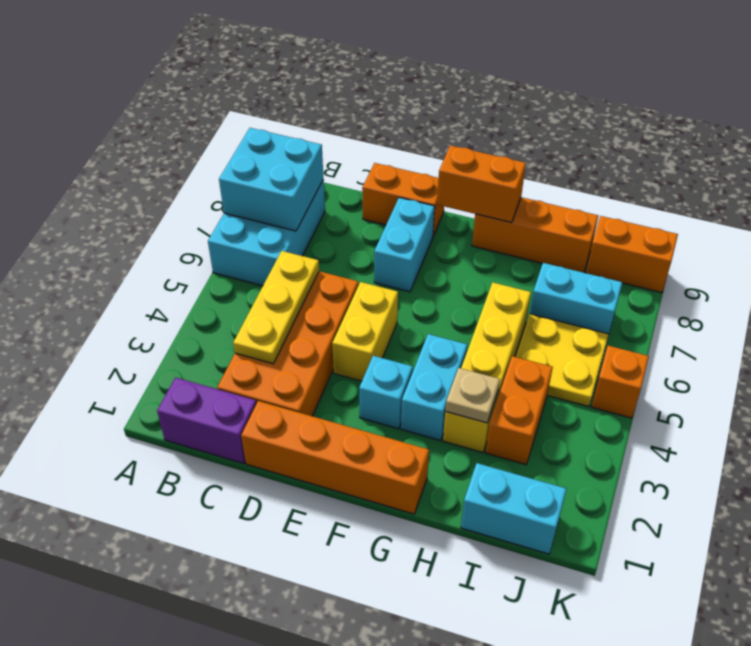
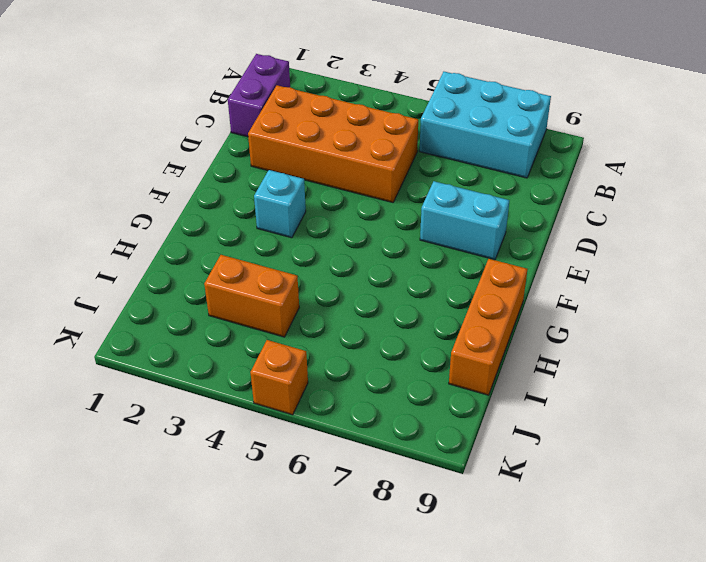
none -> orange brick D1:G1 level 1
none -> orange brick D9:E9 level 1
none -> yellow brick E4:E5 level 1

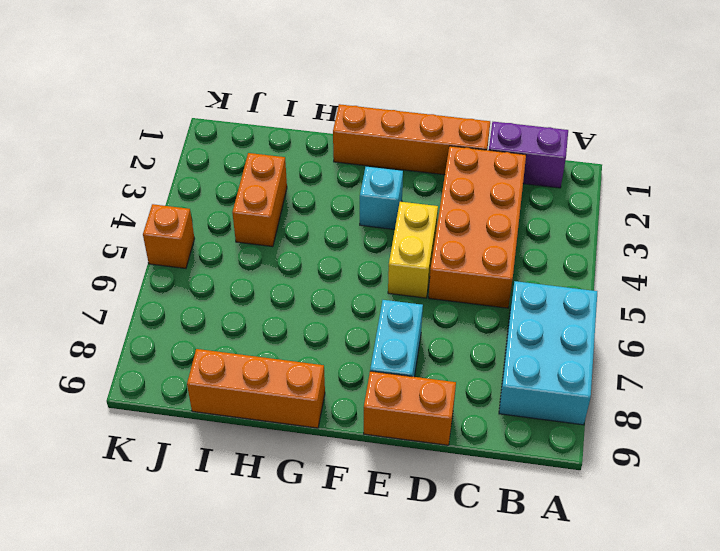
none -> cyan brick G3:G4 level 1
none -> yellow brick H3:H6 level 1
none -> cyan brick I1:J1 level 1

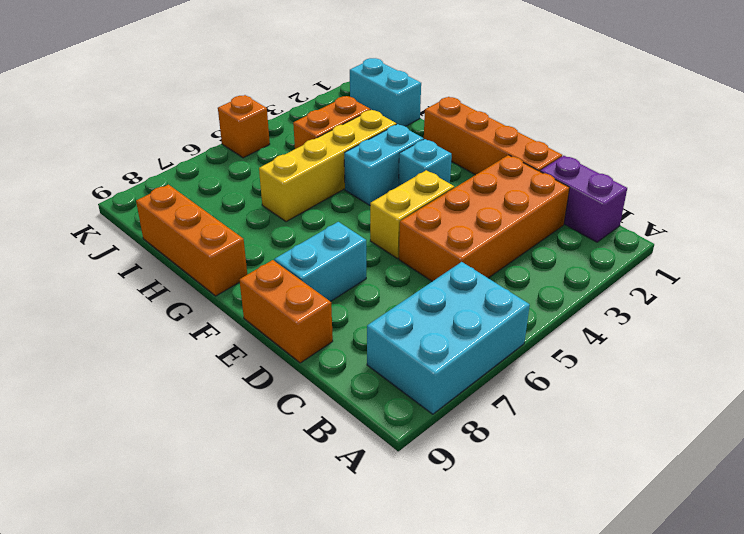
none -> yellow plate I5:J6 level 1
none -> cyan brick I7:J7 level 1
none -> orange brick J9:K9 level 1

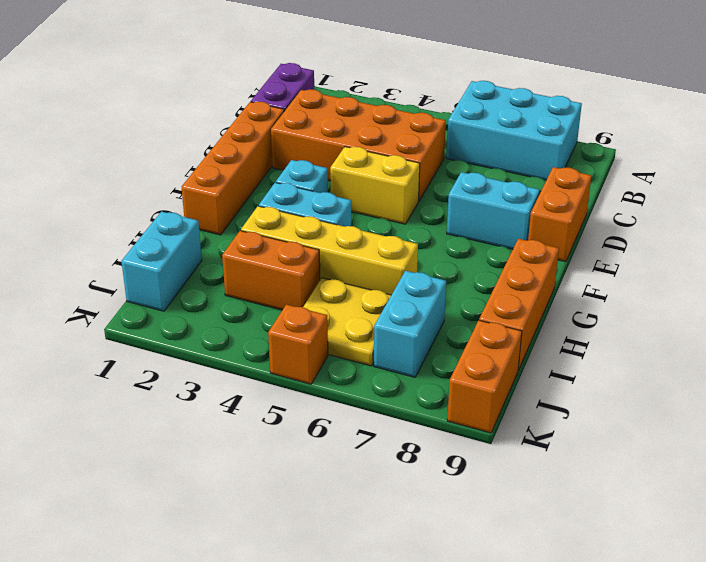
none -> cyan brick A7:B8 level 2
none -> yellow plate C3:C5 level 2
none -> orange brick F9:G9 level 2

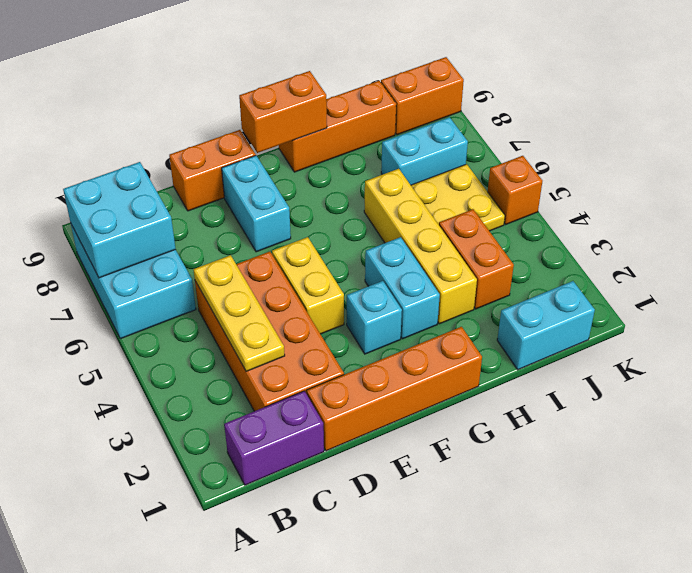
none -> tan plate H3 level 2

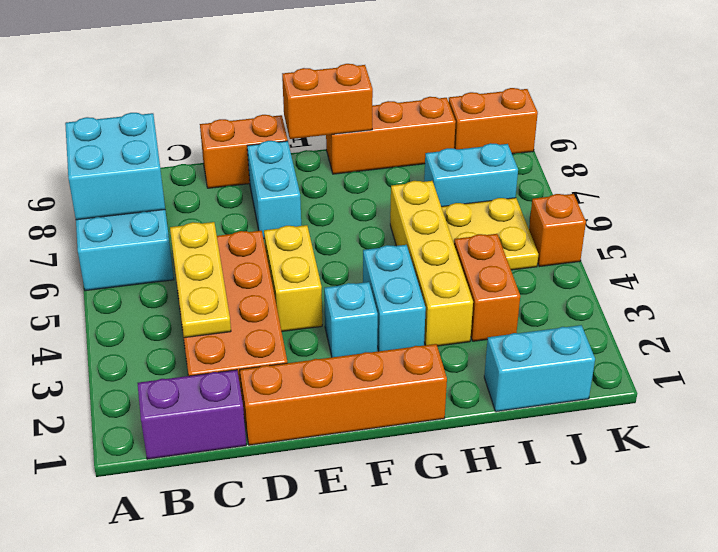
none -> tan plate H3 level 2

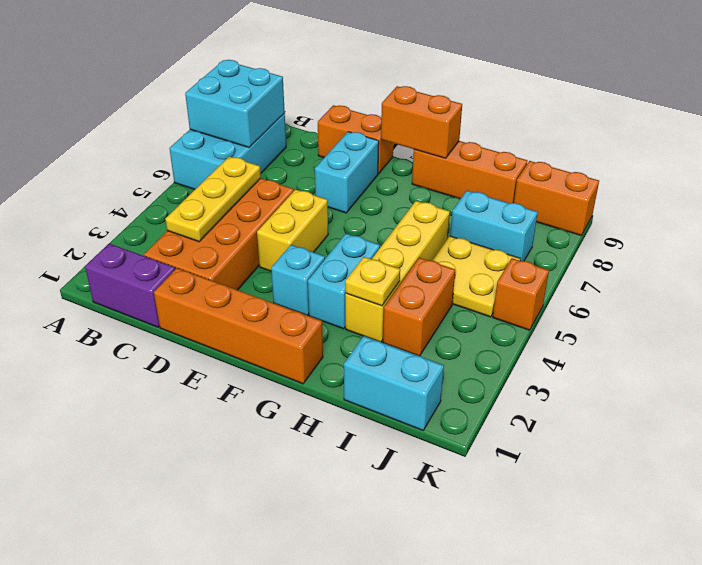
yellow plate H3 level 2 -> tan plate H3 level 2

